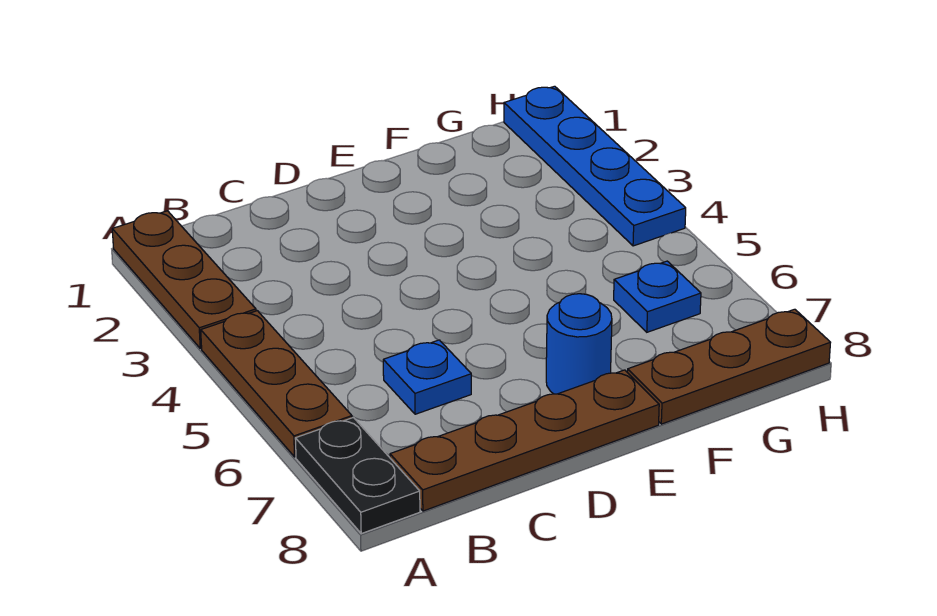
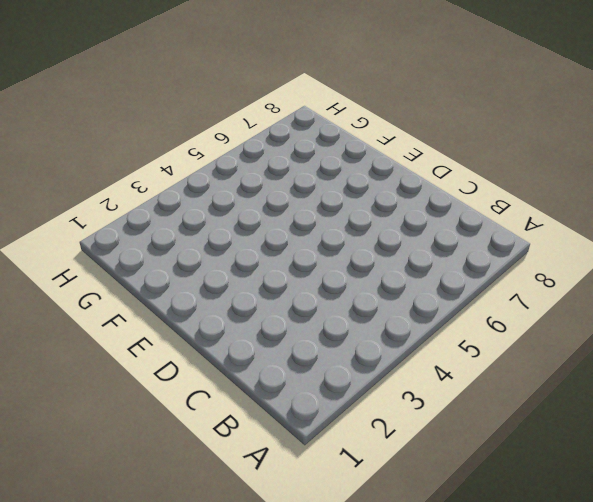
none -> brown plate A1:A3 level 1
none -> brown plate A4:A6 level 1

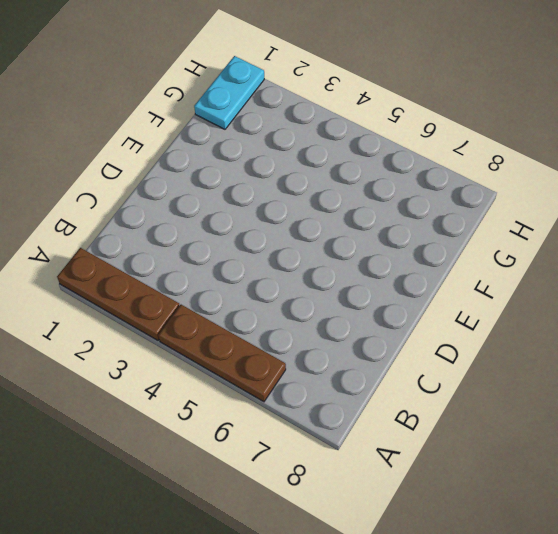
cyan plate G1:H1 level 1 -> blue plate H1:H4 level 1
none -> black plate A7:A8 level 1
none -> brown plate B8:E8 level 1

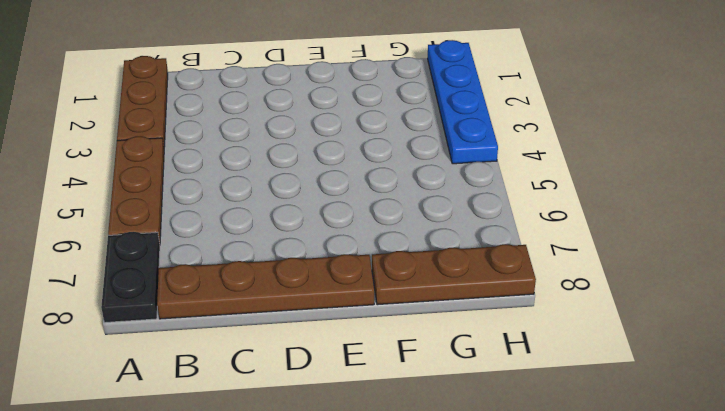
none -> blue plate C6 level 1
none -> blue round brick E7 level 1

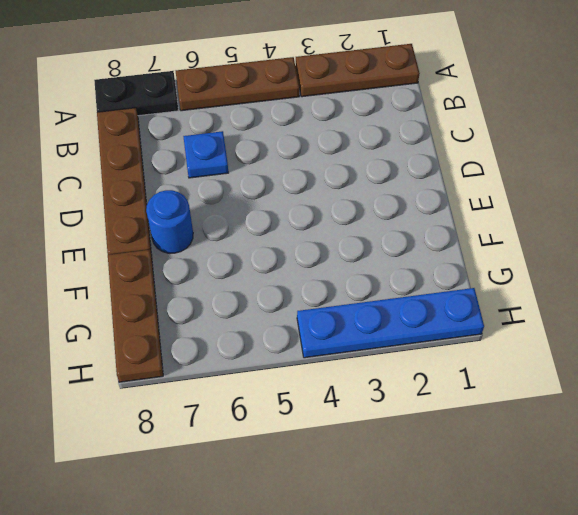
none -> blue plate G6 level 1

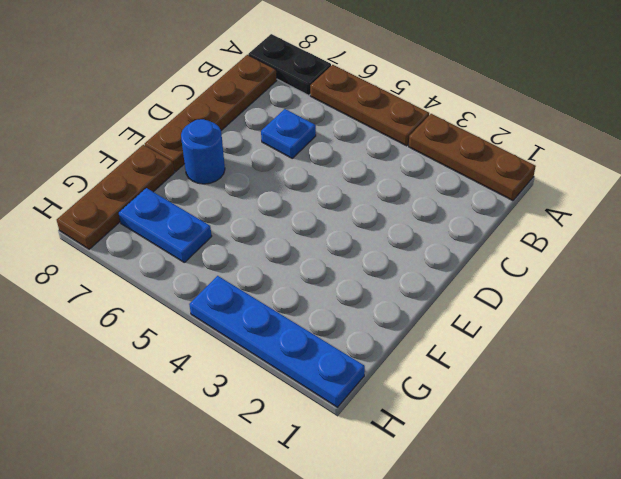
blue plate G6:G7 level 1 -> blue plate G6 level 1

